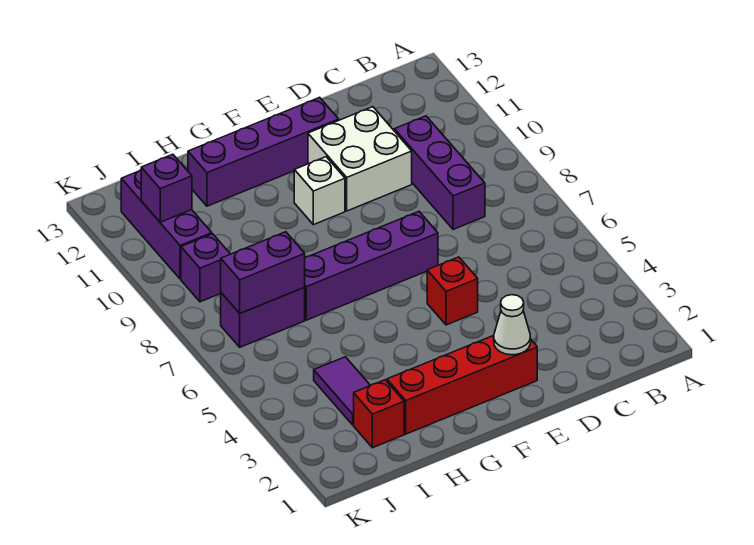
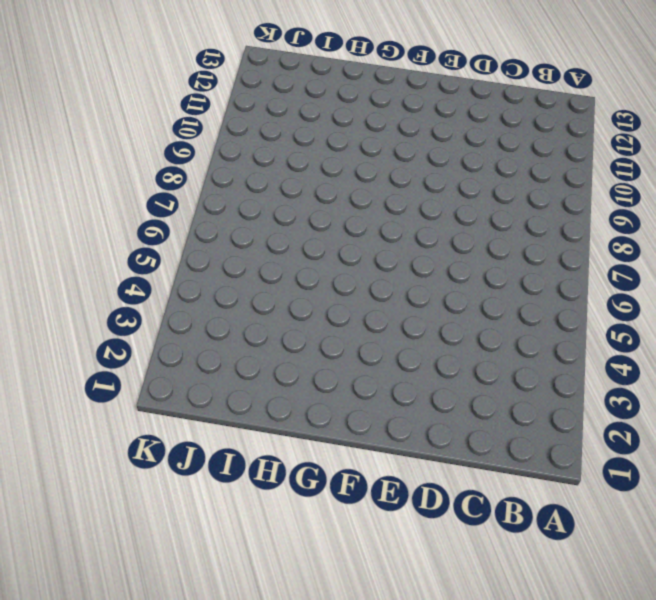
none -> purple brick C8:C10 level 1
none -> white brick D10:E11 level 1
none -> red brick E2:H2 level 1

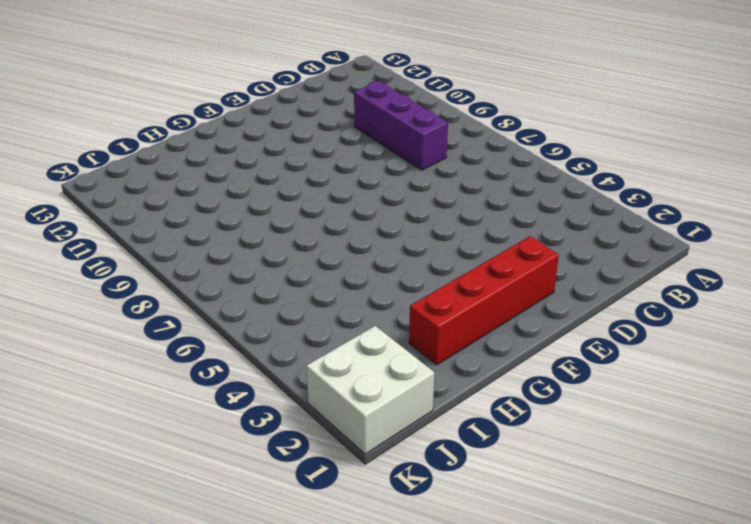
white brick J1:K2 level 1 -> white brick D10:E11 level 1
none -> red brick E5 level 1
none -> purple brick E7:H7 level 1
none -> purple brick E12:H12 level 1

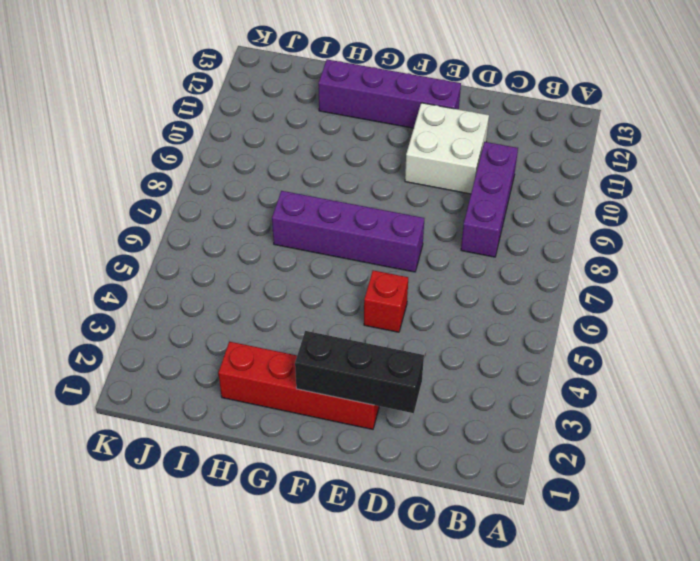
black brick D2:F2 level 2 -> white cone E2 level 2
none -> white brick F10 level 1
none -> red brick I2 level 1
none -> purple tile I3:I4 level 1

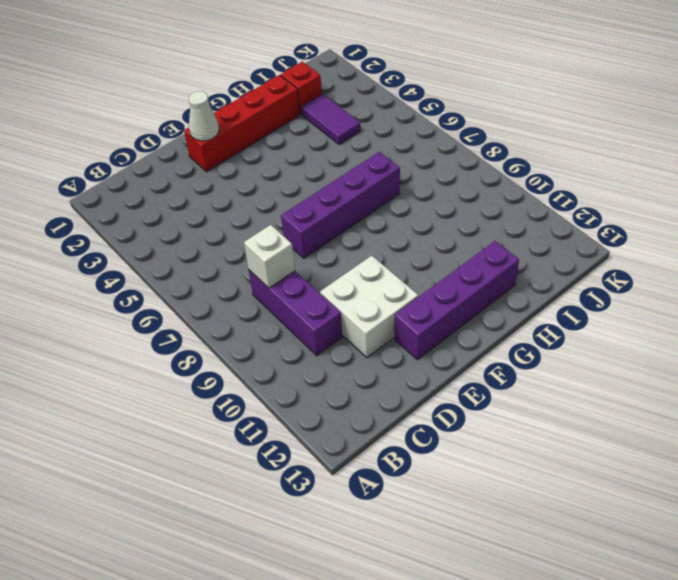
white brick C8 level 2 -> white brick F10 level 1
none -> red brick E5 level 1
none -> purple brick I7:J7 level 1
none -> purple brick J9 level 1

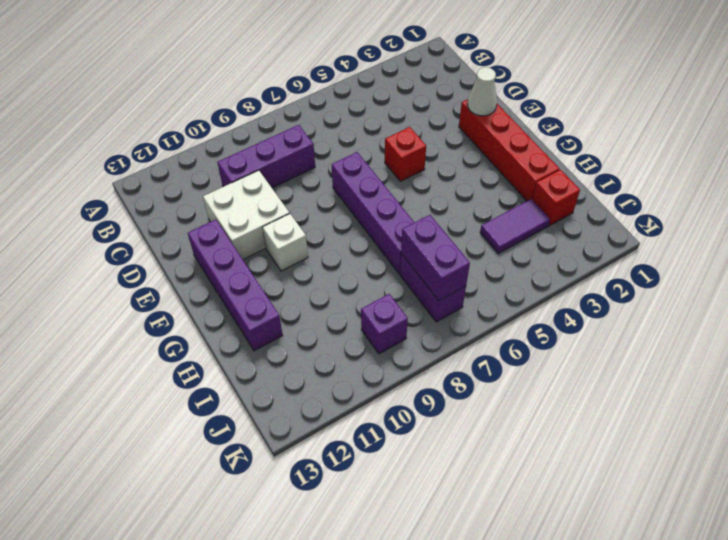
none -> purple brick J10:J12 level 1
none -> purple brick J11 level 2

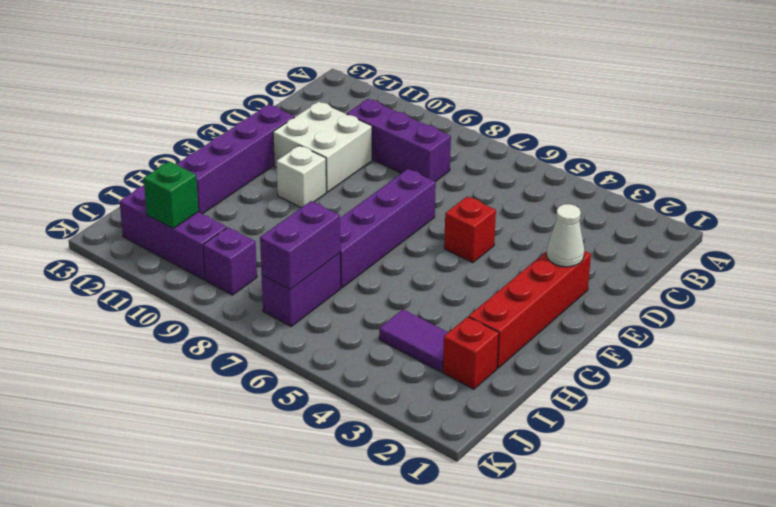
green brick J11 level 2 -> purple brick J11 level 2

